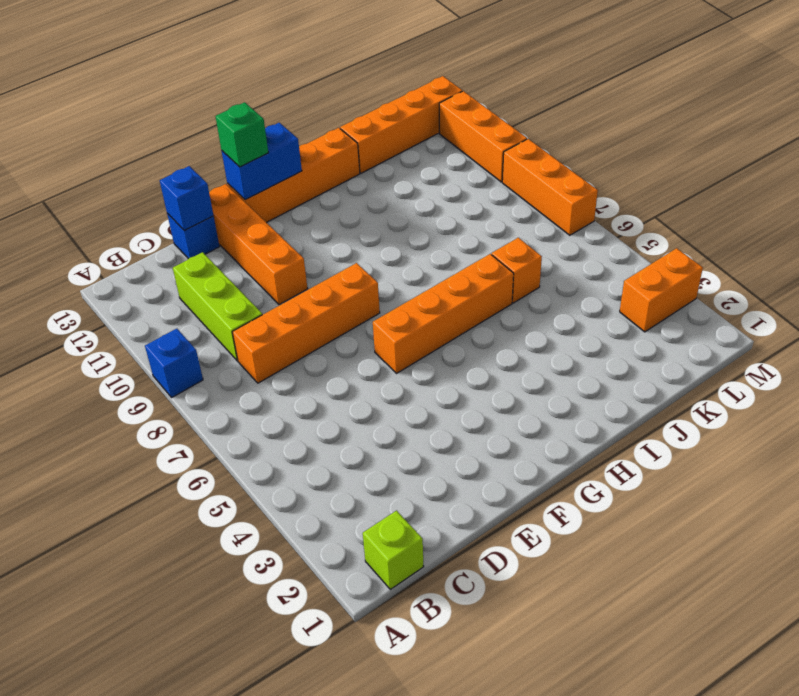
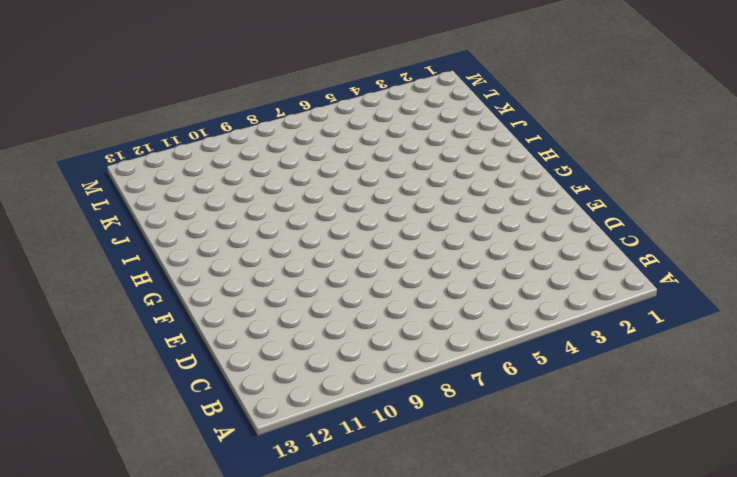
none -> blue brick A9 level 1
none -> lime brick B1 level 1
none -> orange brick C8:F8 level 1

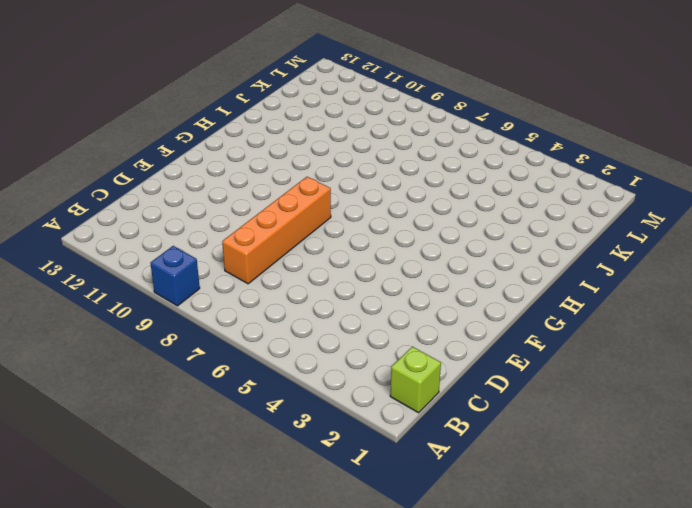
none -> lime brick C9:C11 level 1
none -> blue brick D13 level 1
none -> orange brick E10:E13 level 1

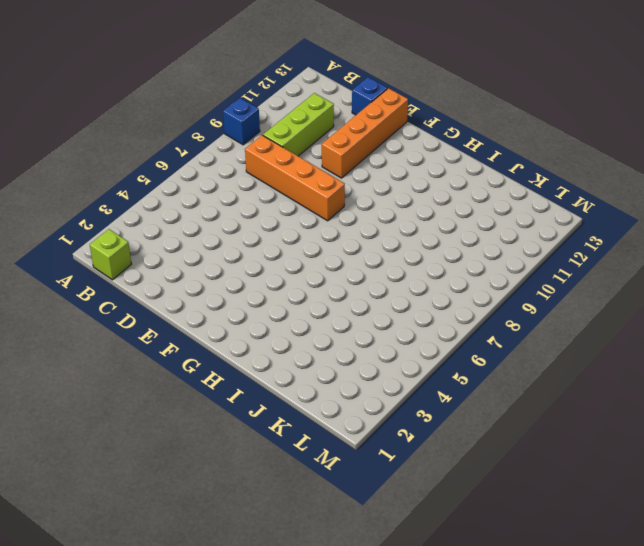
none -> orange brick F6:I6 level 1
none -> orange brick F13:I13 level 1
none -> orange brick J6 level 1

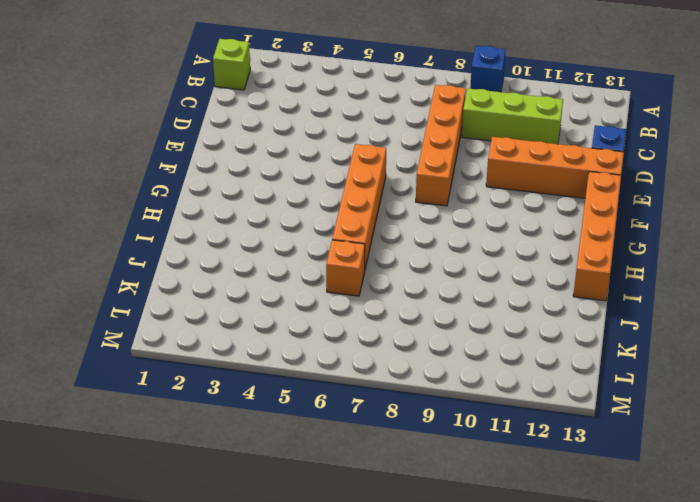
none -> orange brick J13:M13 level 1
none -> orange brick L3:M3 level 1
none -> orange brick M7:M9 level 1

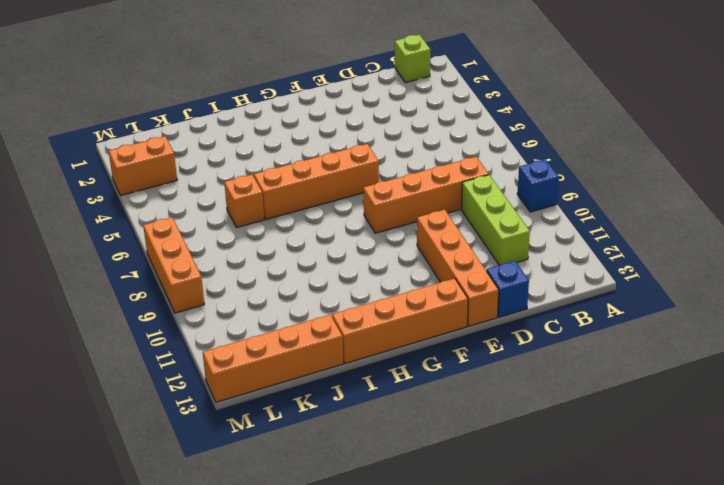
none -> orange brick M10:M12 level 1
none -> blue brick D13 level 2
none -> blue brick F13:G13 level 2

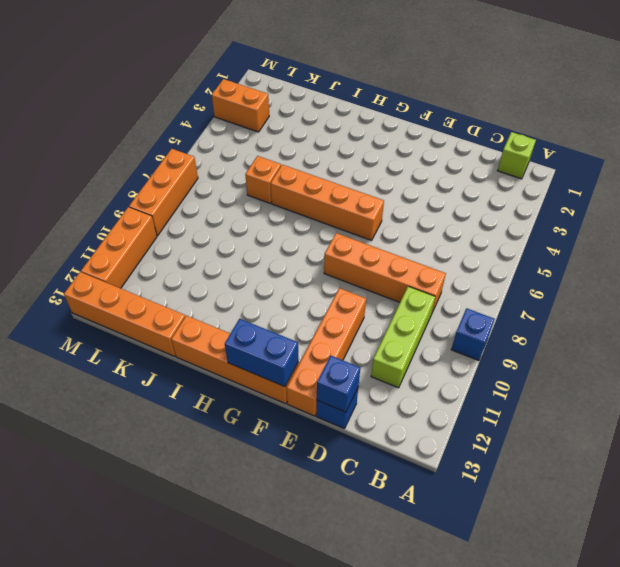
none -> green brick F13 level 3

